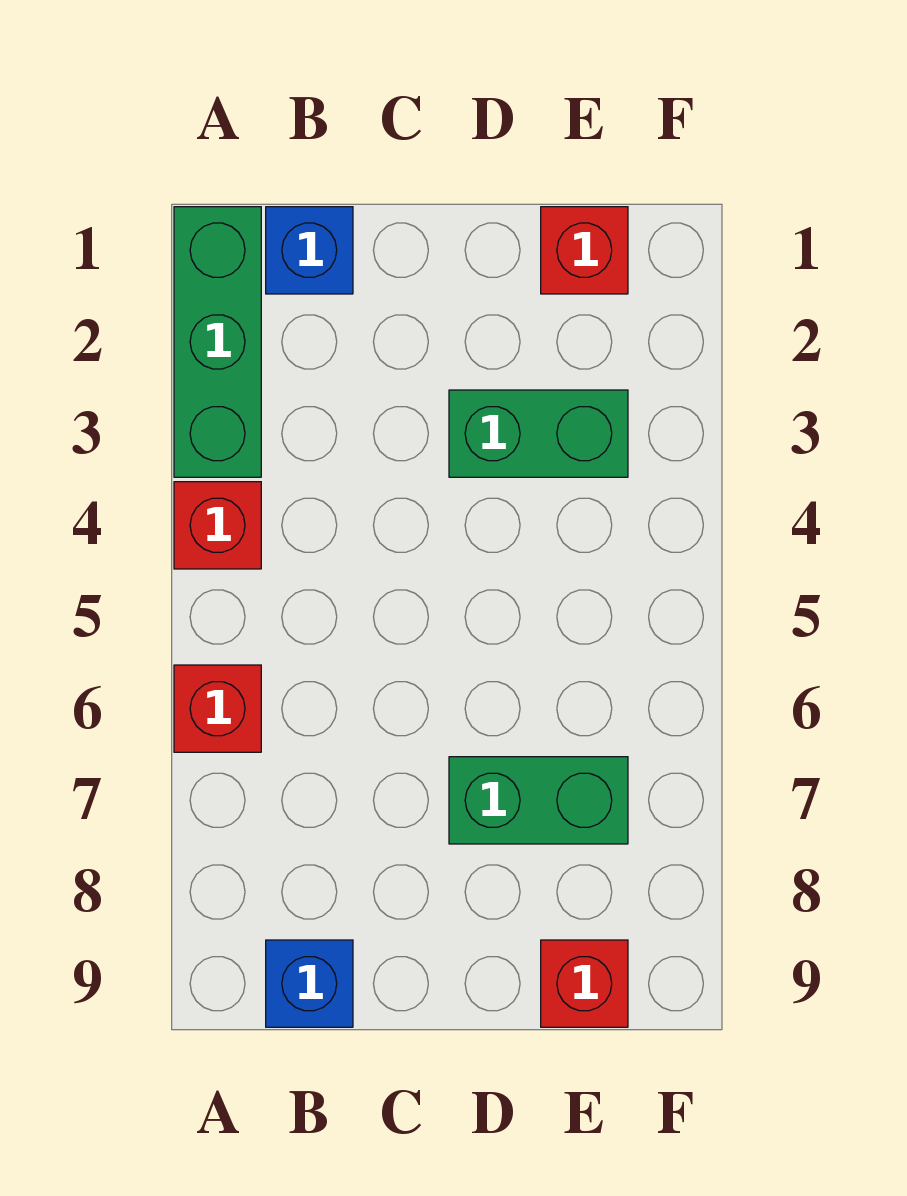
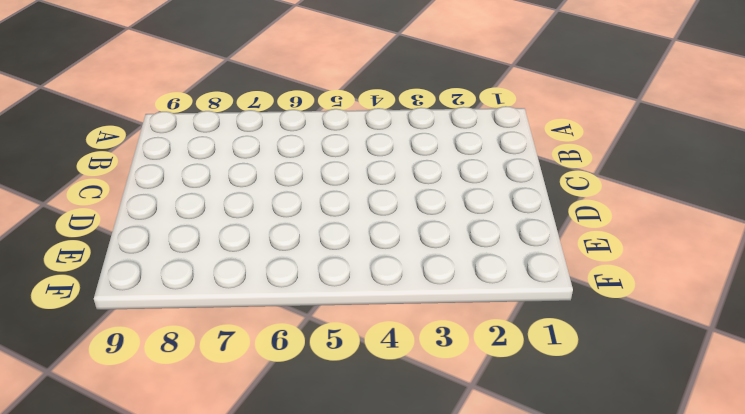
none -> green brick A1:A3 level 1
none -> red brick A4 level 1

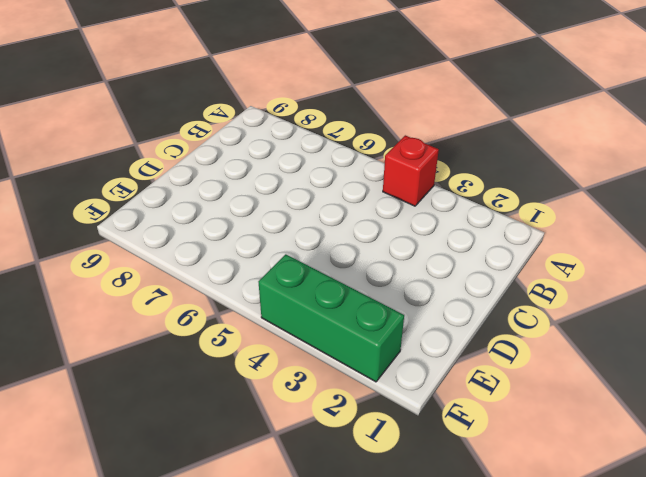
green brick F2:F4 level 1 -> green brick A1:A3 level 1
none -> red brick A6 level 1
none -> blue brick B1 level 1

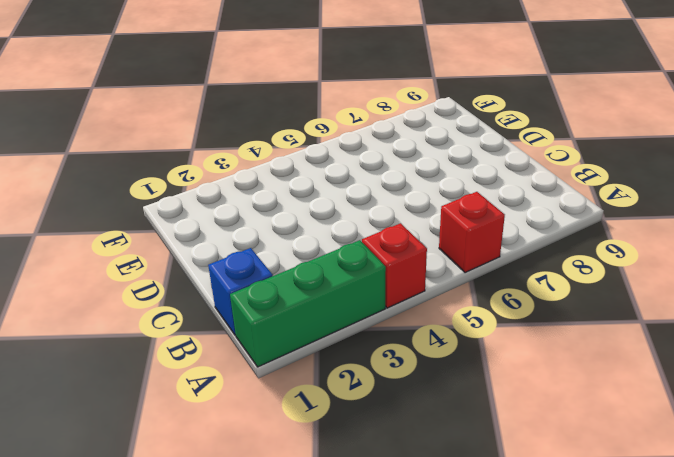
none -> blue brick B9 level 1
none -> green brick D3:E3 level 1

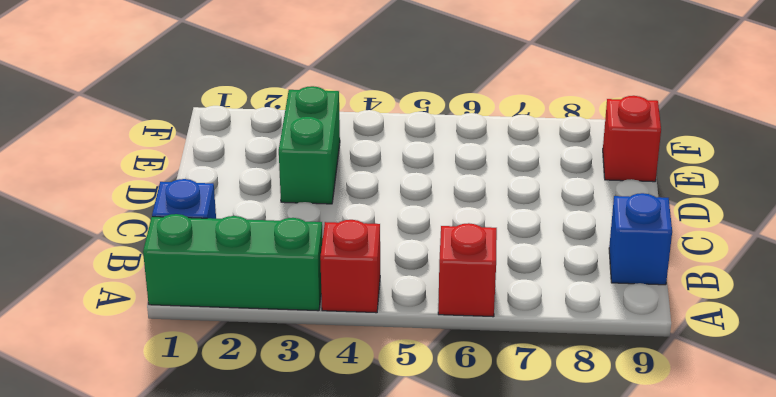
none -> green brick D7:E7 level 1
none -> red brick E1 level 1

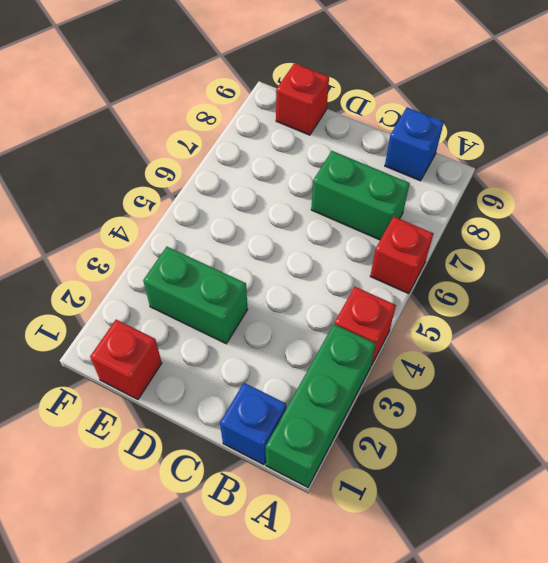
green brick B7:C7 level 1 -> green brick D7:E7 level 1

